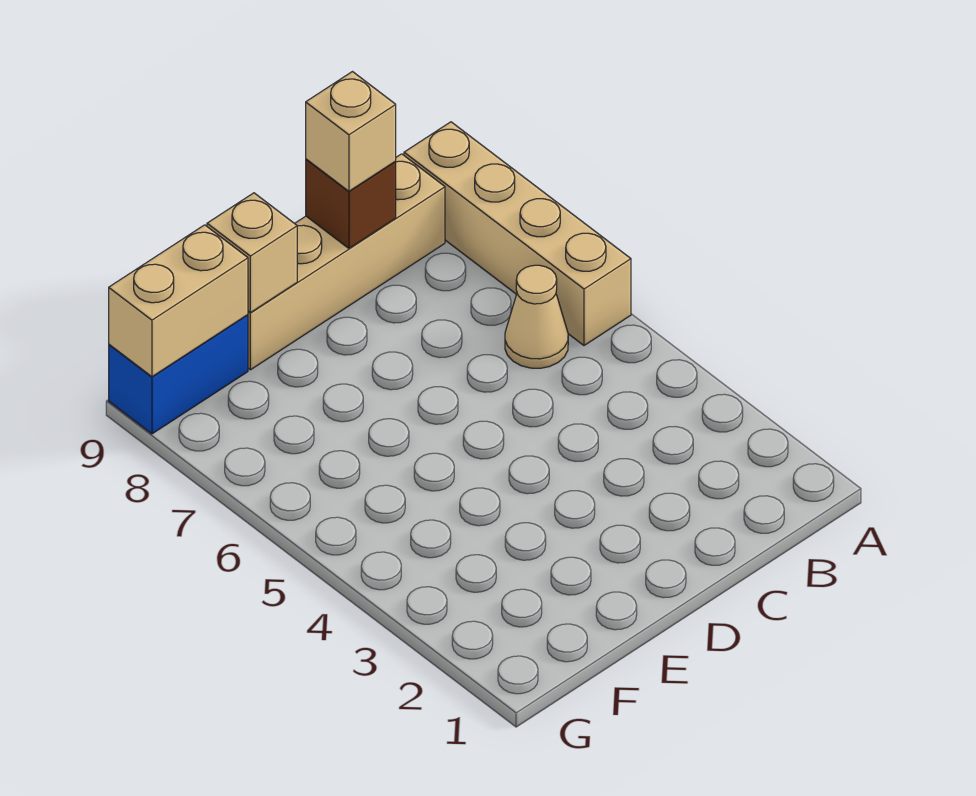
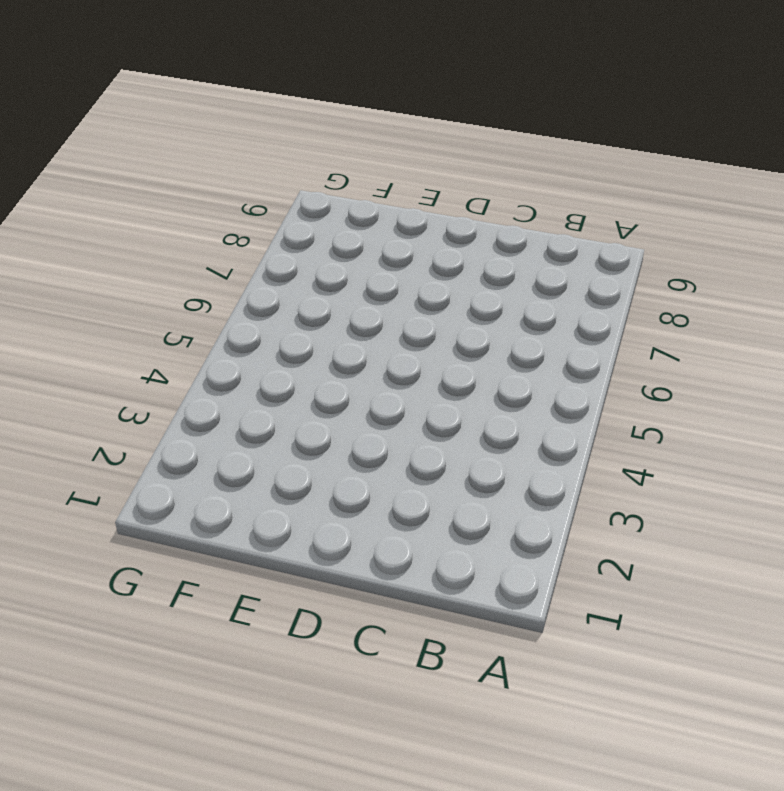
none -> tan brick A6:A9 level 1
none -> tan cone B6 level 1

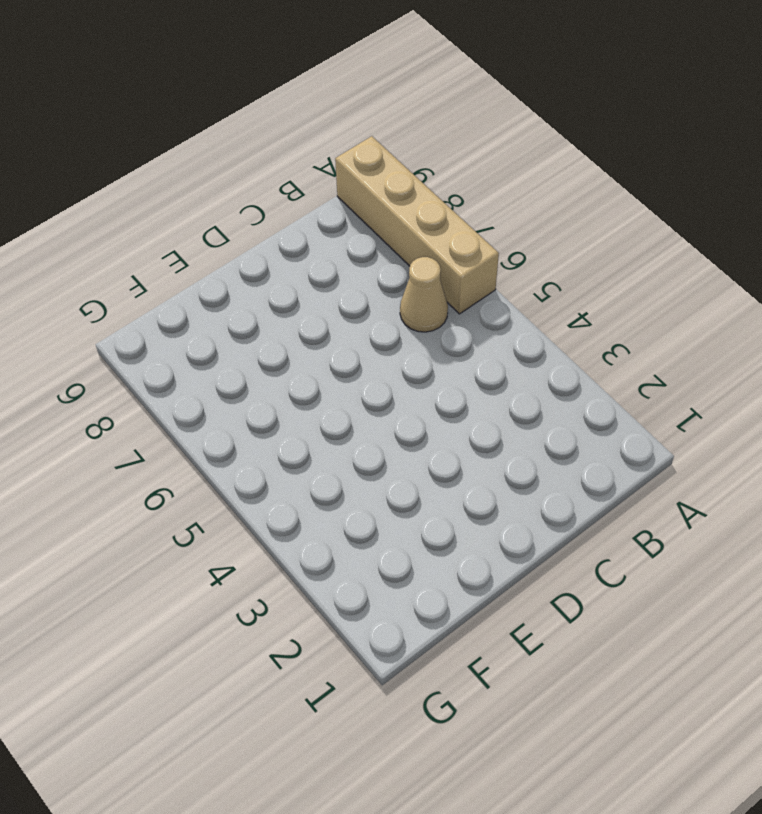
none -> tan brick B9:E9 level 1
none -> blue brick F9:G9 level 1

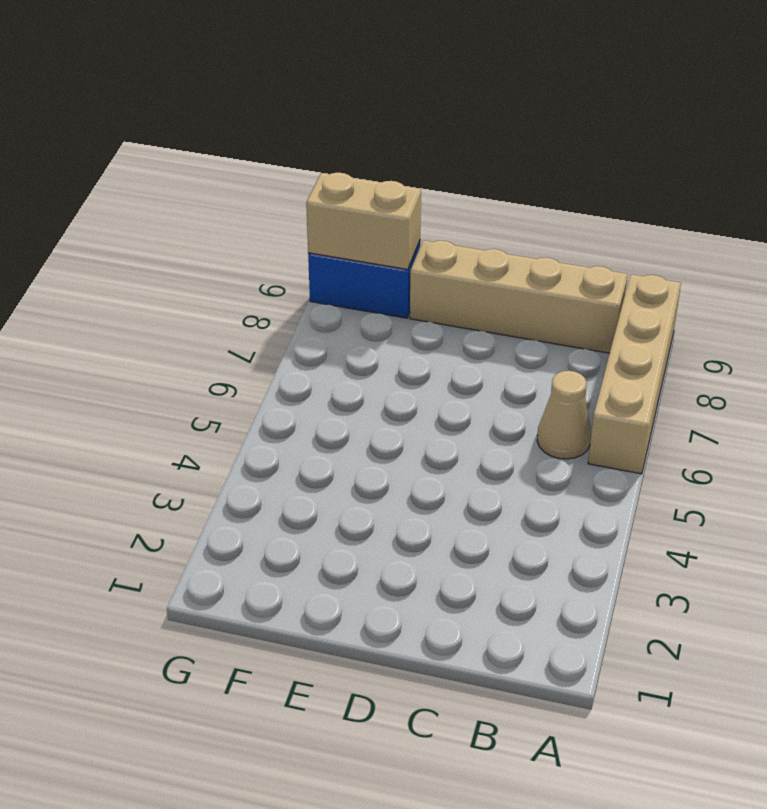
none -> brown brick C9 level 2
none -> tan brick E9 level 2

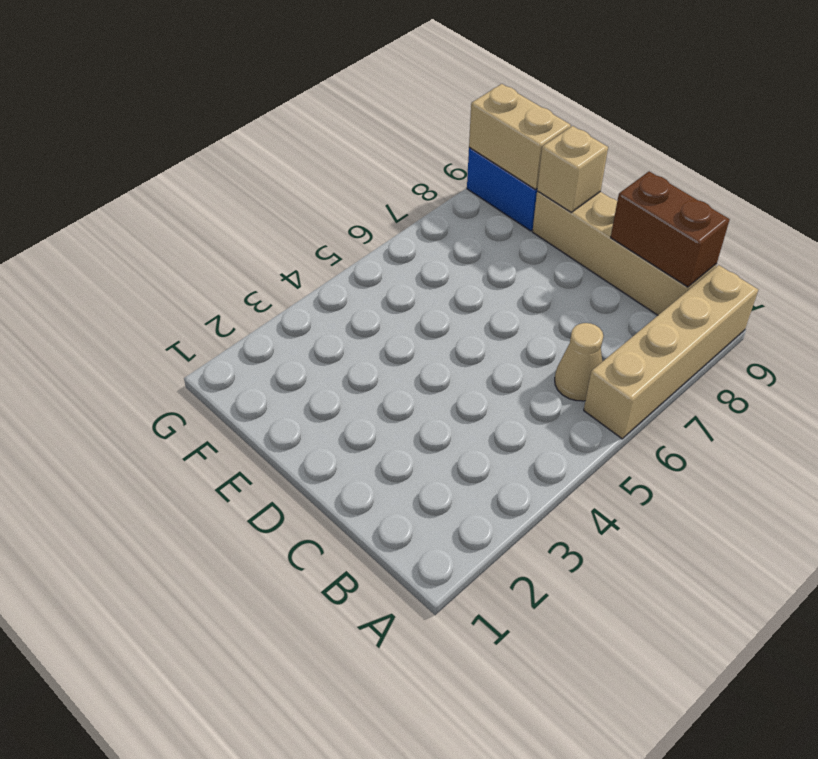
brown brick B9:C9 level 2 -> brown brick C9 level 2
none -> tan brick C9 level 3

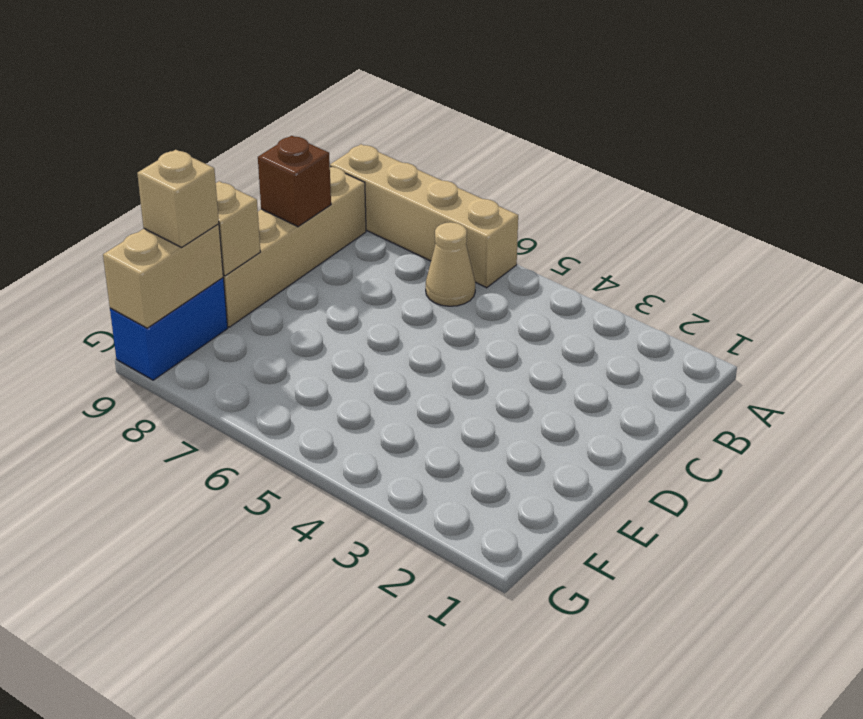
tan brick F9 level 3 -> tan brick C9 level 3

